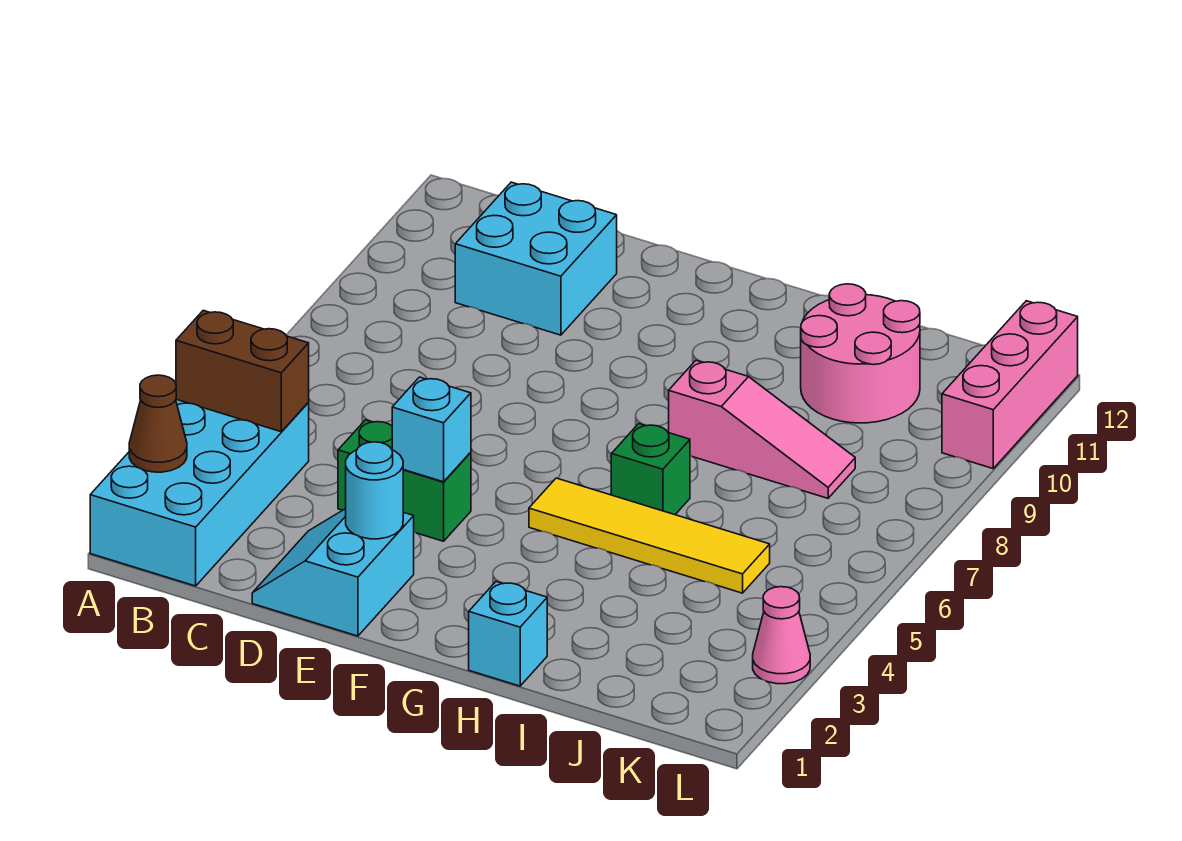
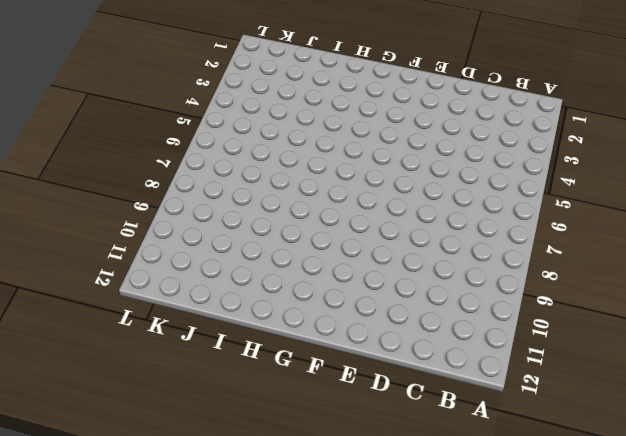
none -> cyan brick A1:B4 level 1
none -> cyan brick C10:D11 level 1
none -> cyan slope D1:E2 level 1 top E

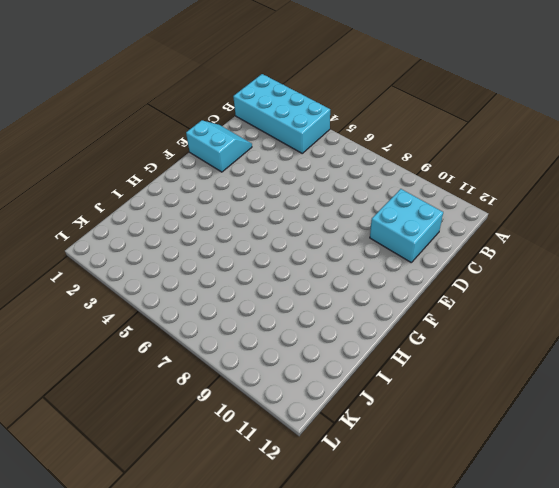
none -> green brick D4:E4 level 1
none -> yellow tile G5:J5 level 1
none -> cyan brick H1 level 1

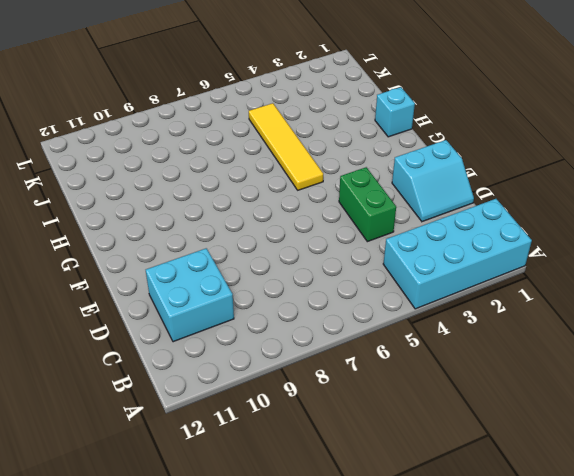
none -> green brick H6 level 1
none -> pink slope H8:J8 level 1 top H
none -> pink round brick I10:J11 level 1

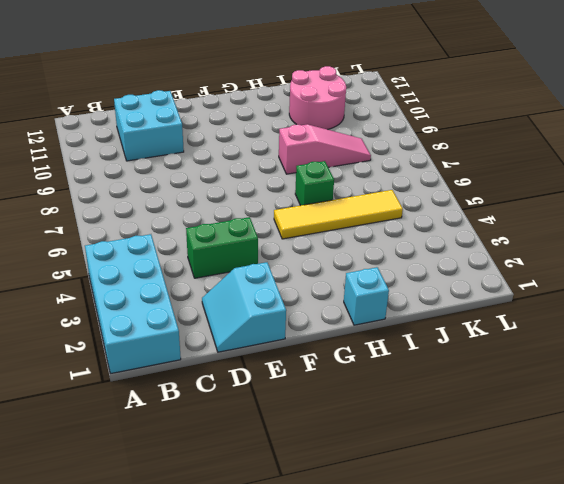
none -> pink cone L3 level 1
none -> pink brick L10:L12 level 1
none -> brown cone A2 level 2

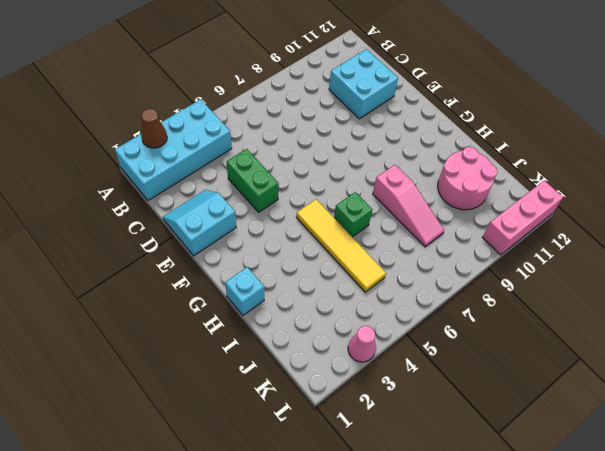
none -> brown brick A4:B4 level 2
none -> cyan round brick E2 level 2
none -> cyan brick E4 level 2

